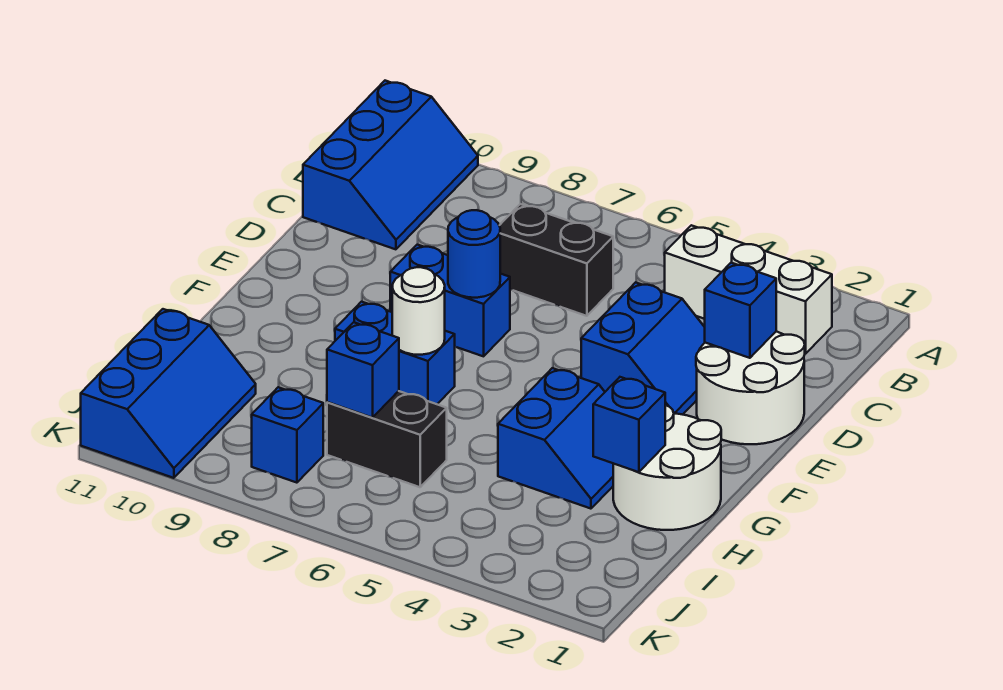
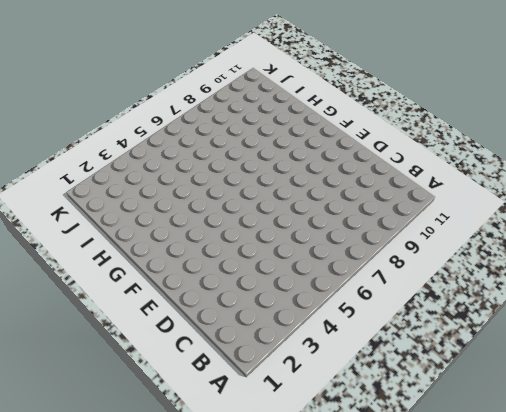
none -> blue slope A10:C11 level 1 top 11
none -> white brick B2:B4 level 1
none -> black brick C6:C7 level 1

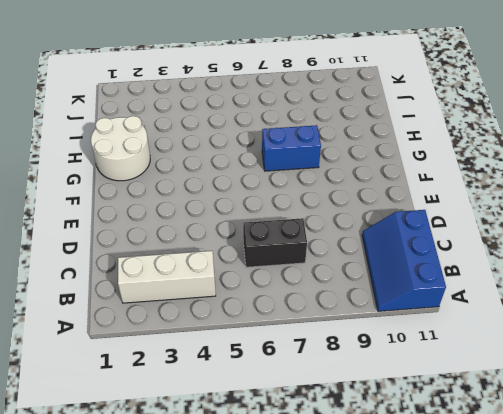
none -> white round brick D1:E2 level 1
none -> blue slope D3:E4 level 1 top 4
none -> blue brick E7:E8 level 1

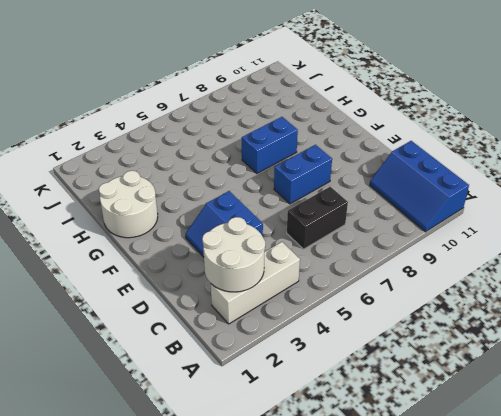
white round brick B2:C3 level 2 -> white round brick D1:E2 level 1
none -> blue slope G3:H4 level 1 top 4
none -> black brick I6:I7 level 1
none -> blue slope I10:K11 level 1 top 11

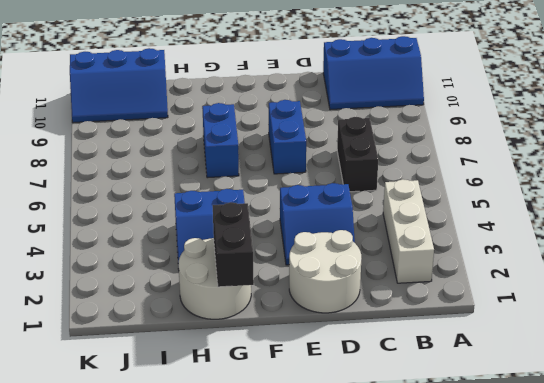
black brick G1:G2 level 2 -> black brick I6:I7 level 1
none -> blue brick J8 level 1
none -> blue brick D2 level 2
none -> blue round brick E7 level 2

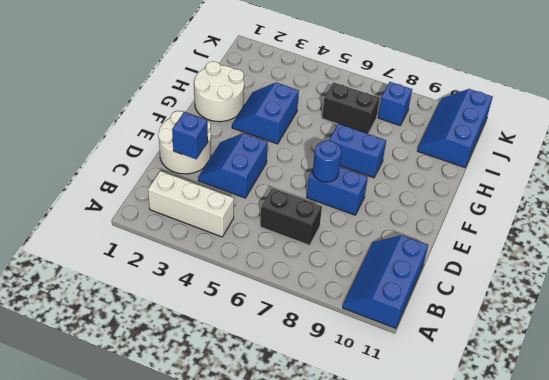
none -> white round brick G7 level 2
none -> blue brick H2 level 2
none -> blue brick I7 level 2

